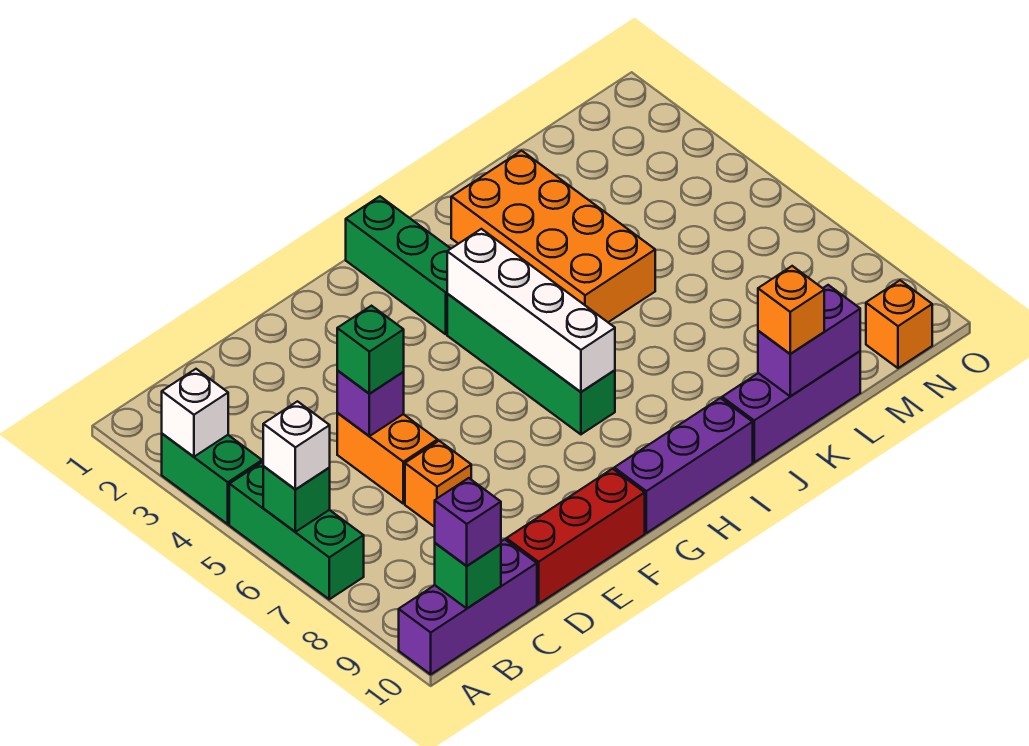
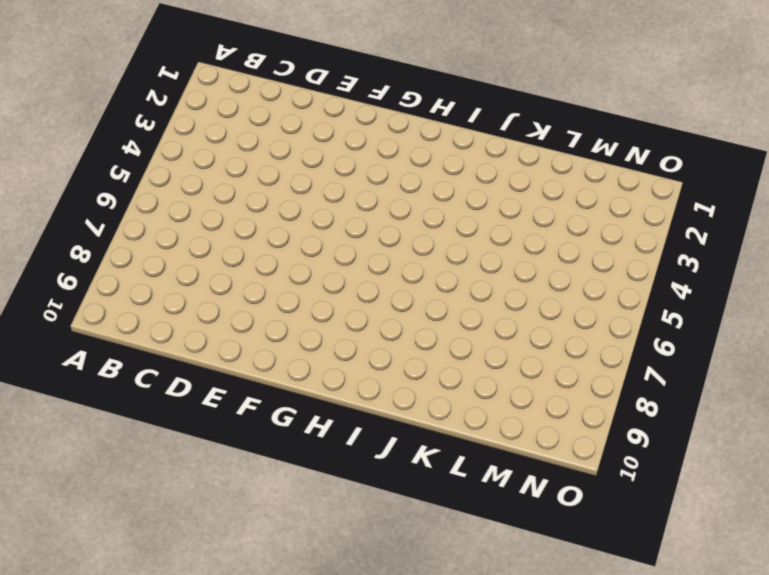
none -> green brick A3:A4 level 1
none -> green brick A5:A7 level 1
none -> purple brick A10:C10 level 1

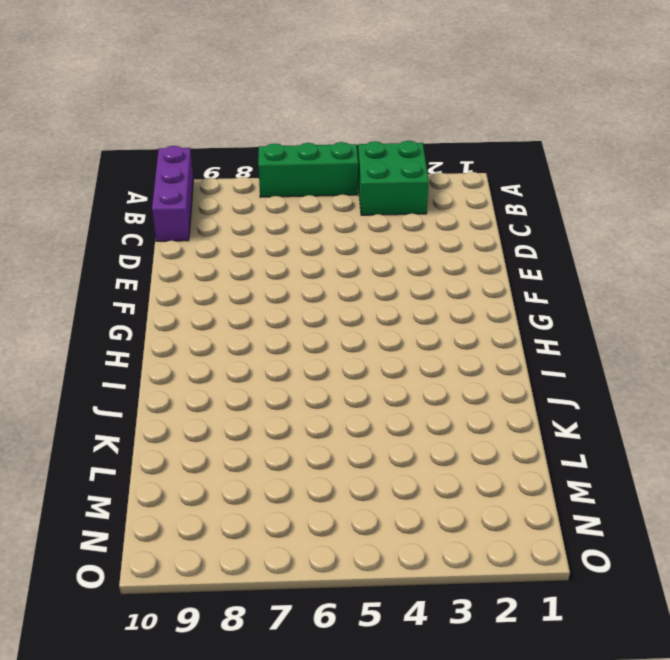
green brick A3:B4 level 1 -> green brick A3:A4 level 1
none -> orange brick D5:D6 level 1
none -> orange brick D7 level 1
none -> red brick D10:F10 level 1

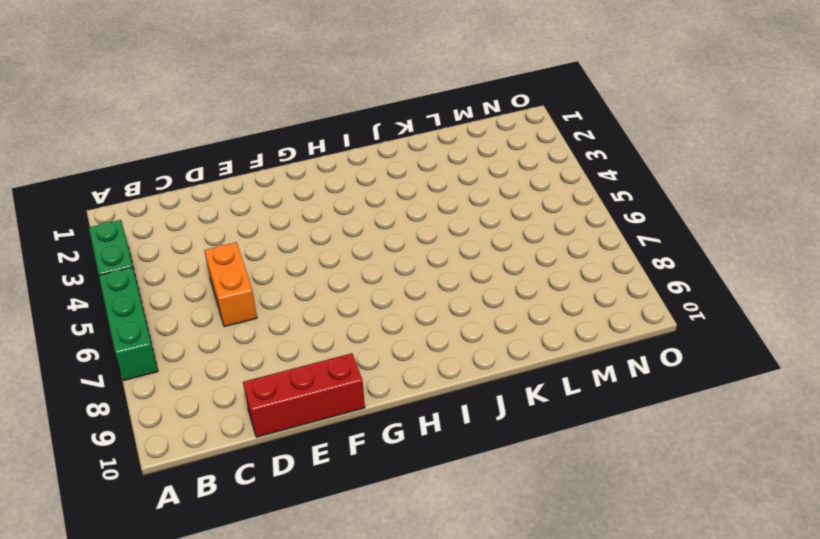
none -> purple brick A10:C10 level 1
none -> orange brick D7 level 1
none -> purple brick G10:I10 level 1

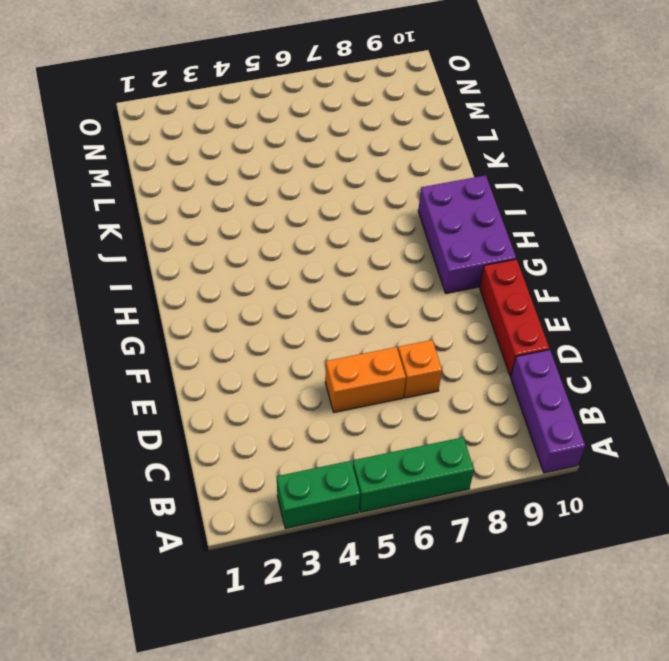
purple brick G9:I10 level 1 -> purple brick G10:I10 level 1
none -> green brick H1:H3 level 1
none -> green brick H4:H7 level 1
none -> orange brick J2:K5 level 1

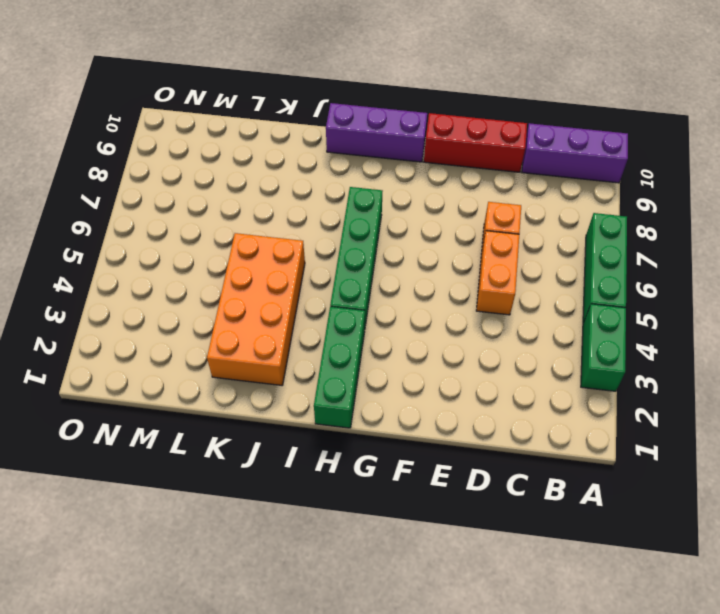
none -> purple brick J10:L10 level 1
none -> orange brick N10 level 1
none -> white brick A3 level 2

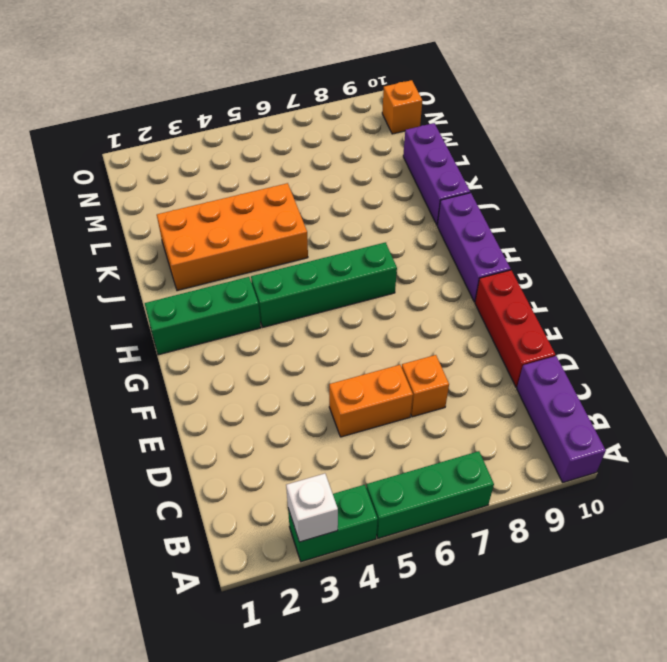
none -> green brick A6 level 2
none -> green brick B10 level 2
none -> purple brick D5 level 2

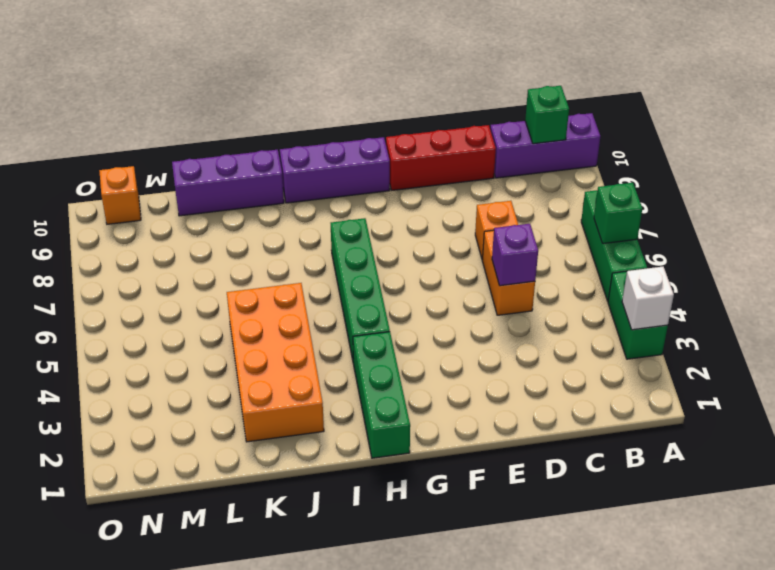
none -> white brick H4:H7 level 2
none -> purple brick K10:L10 level 2
none -> white brick A6 level 3

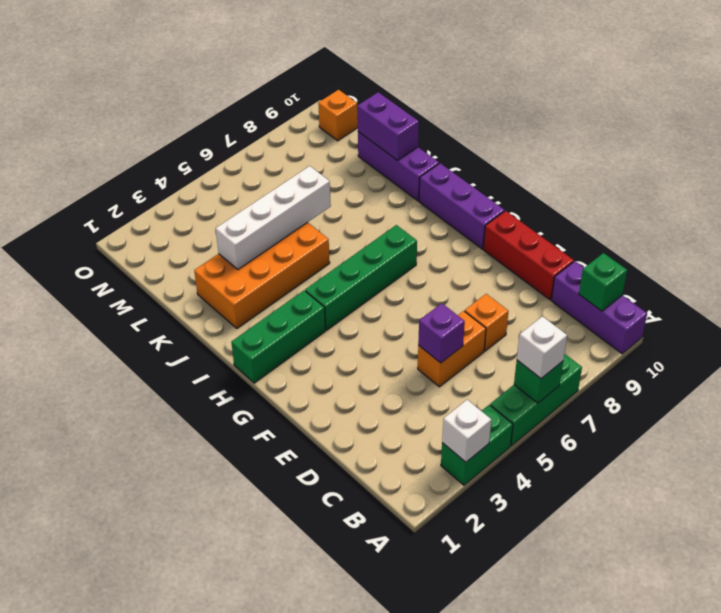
white brick K3:K6 level 2 -> white brick H4:H7 level 2
none -> purple brick B10 level 3
none -> green brick D5 level 3
none -> orange brick K10 level 3

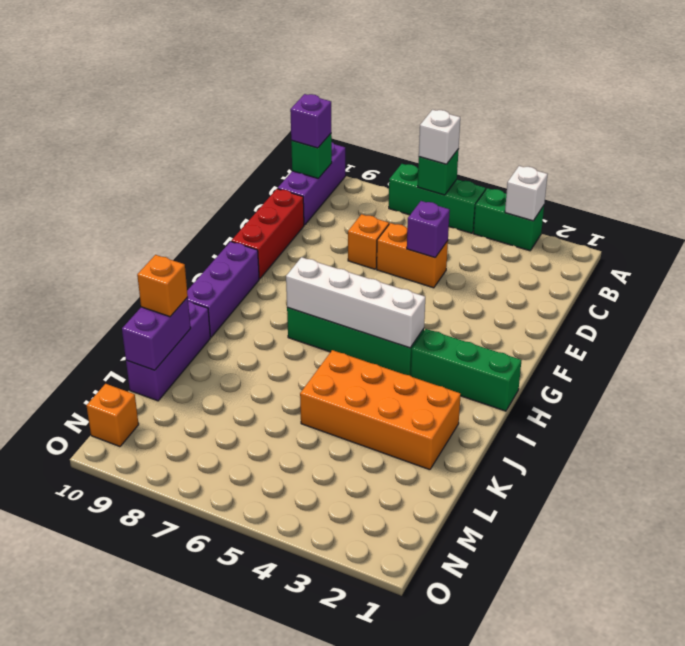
none -> green brick D5 level 3

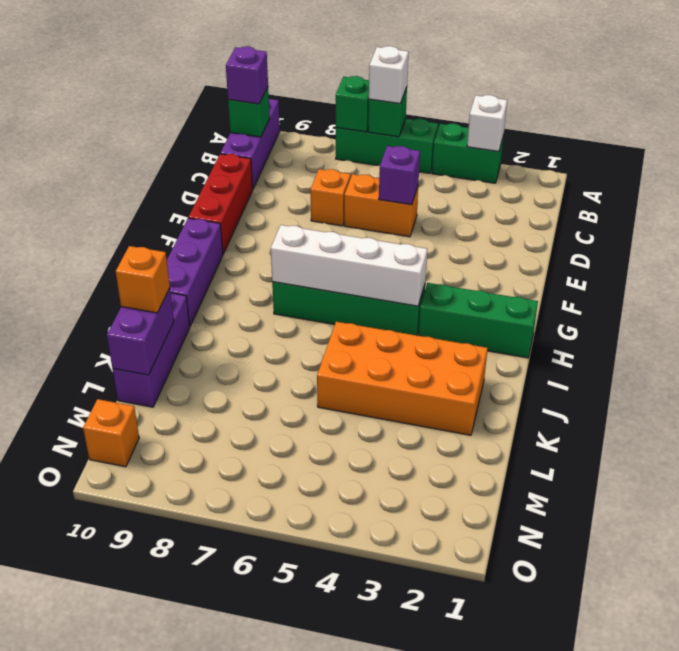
green brick A7 level 2 -> green brick D5 level 3

